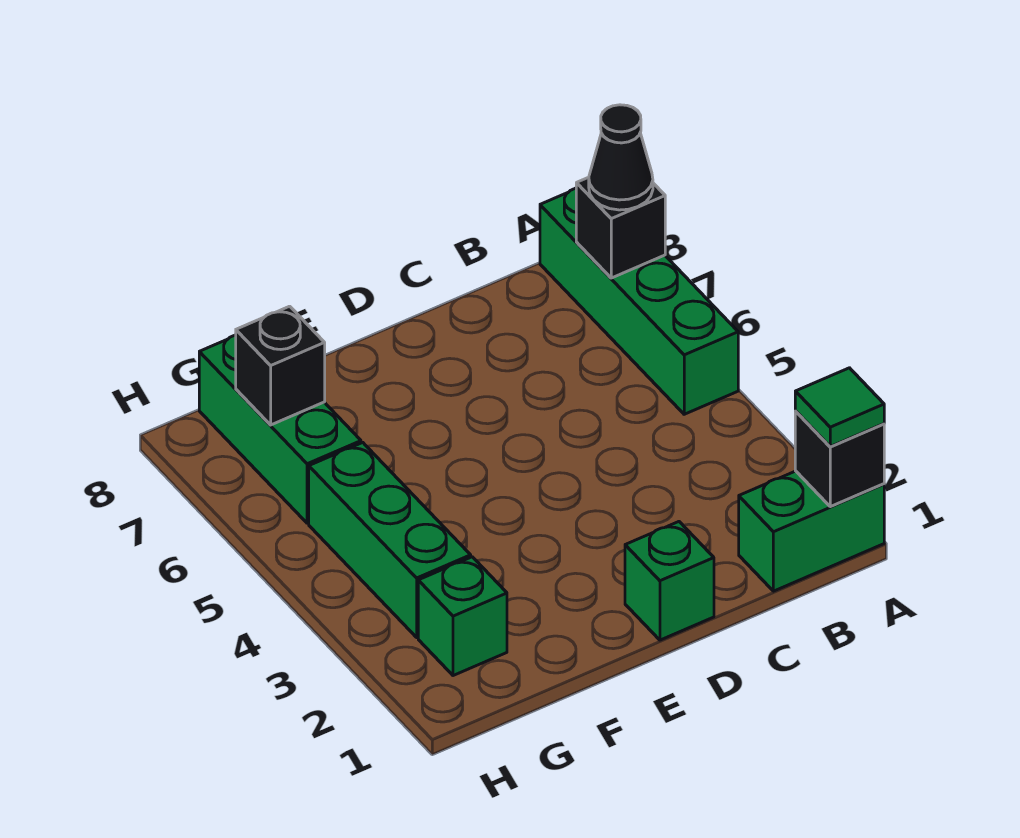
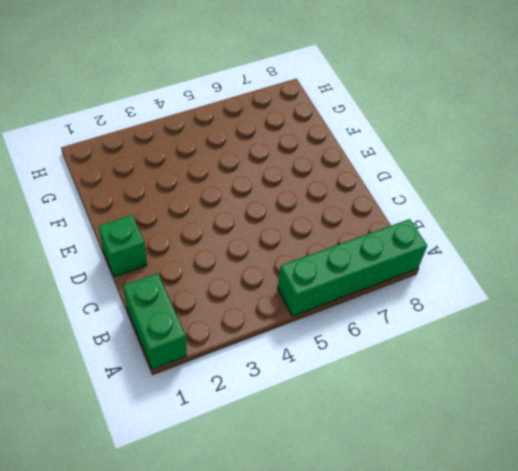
none -> green brick G2 level 1
none -> green brick G3:G5 level 1

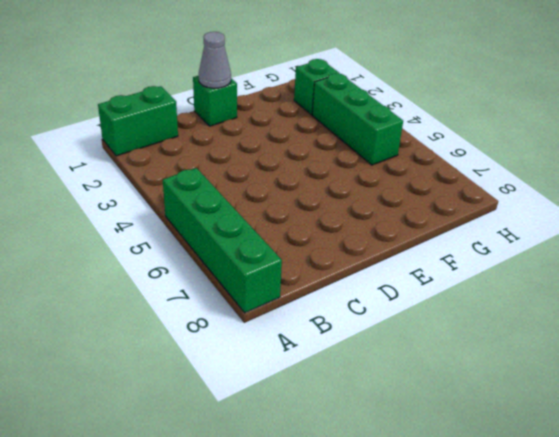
grey cone D1 level 2 -> none
none -> green brick G6:G8 level 1
none -> black brick A1 level 2

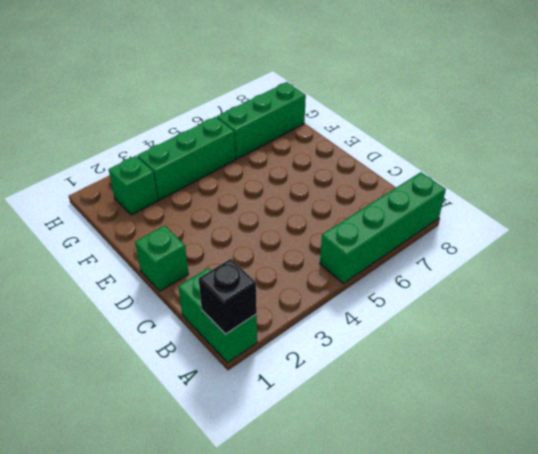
none -> black brick A7 level 2
none -> black brick G7 level 2

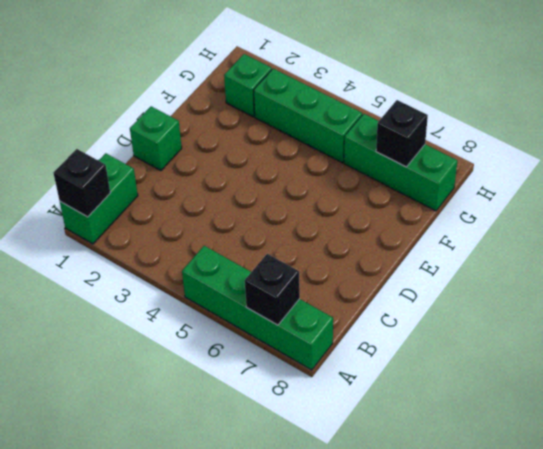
none -> green tile A1 level 3
none -> black cone A7 level 3

